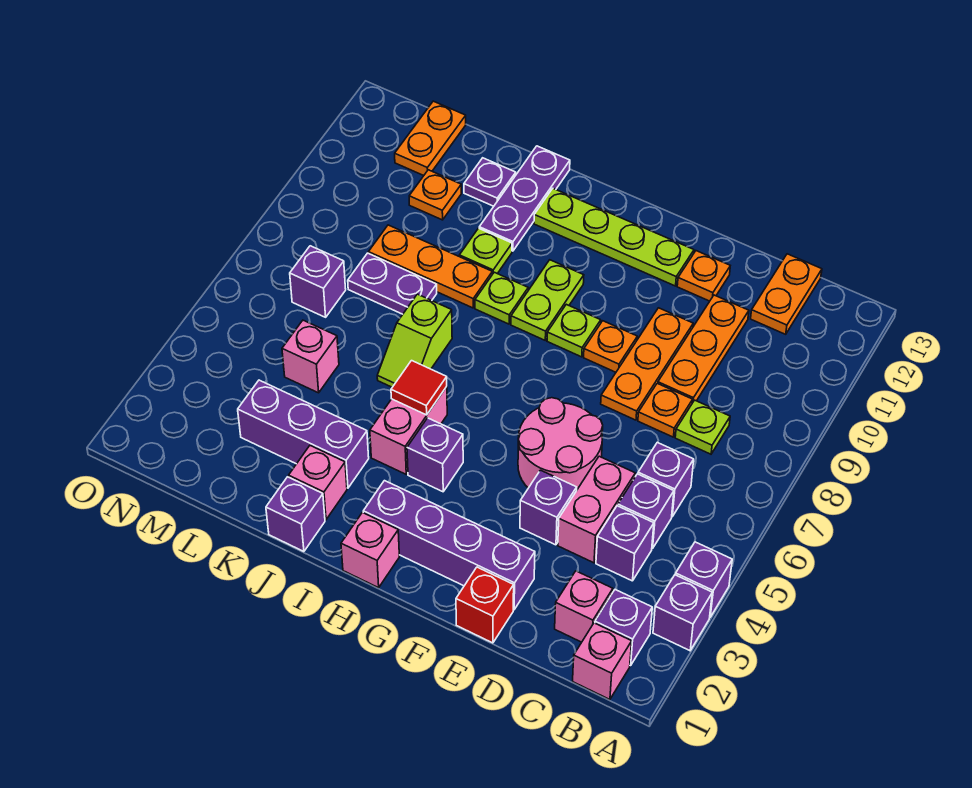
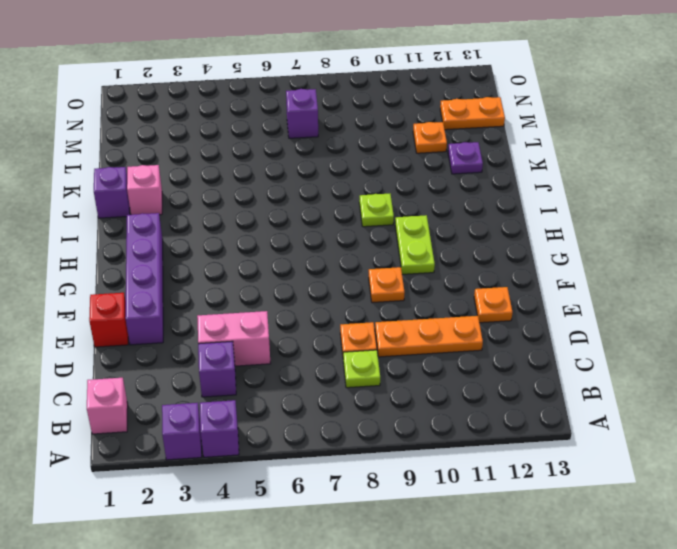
lime plate G10:H10 level 1 -> lime plate H9:H10 level 1
none -> purple brick B2 level 1
none -> pink brick C2 level 1
none -> purple brick C5 level 1
none -> purple brick C6 level 1

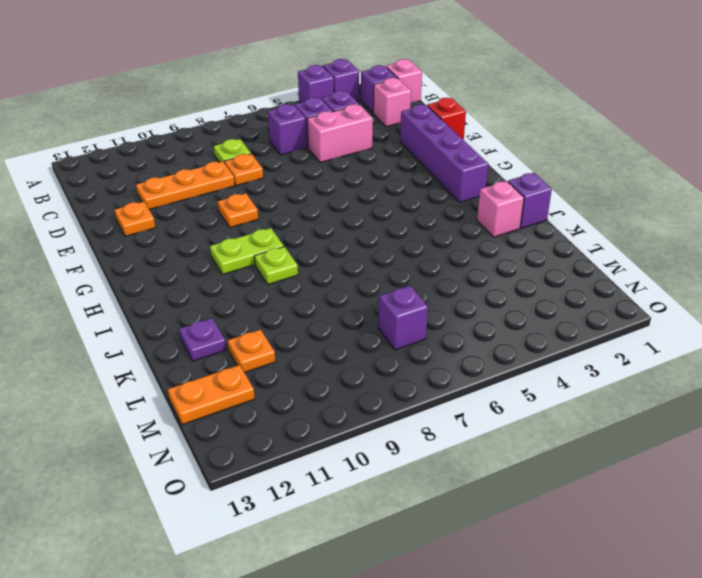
none -> orange plate C12:C13 level 1
none -> purple brick E4 level 1
none -> pink round brick E5:F6 level 1
none -> orange plate E8:E10 level 1

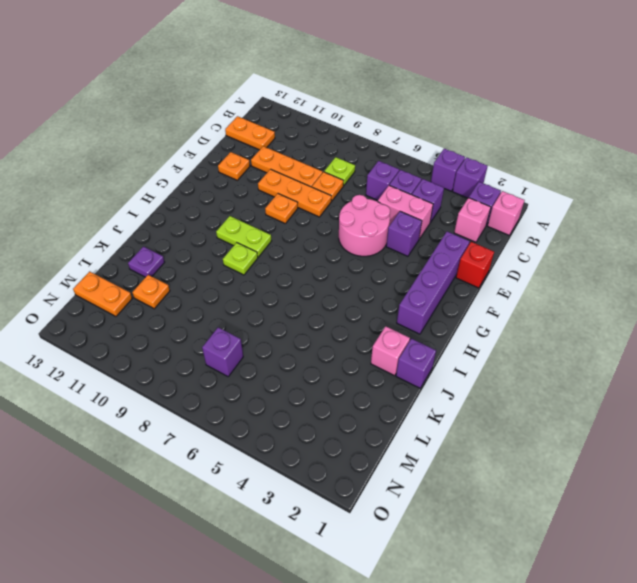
none -> lime plate F12:I12 level 1
none -> lime plate G9 level 1
none -> pink brick H1 level 1
none -> purple brick H4 level 1

